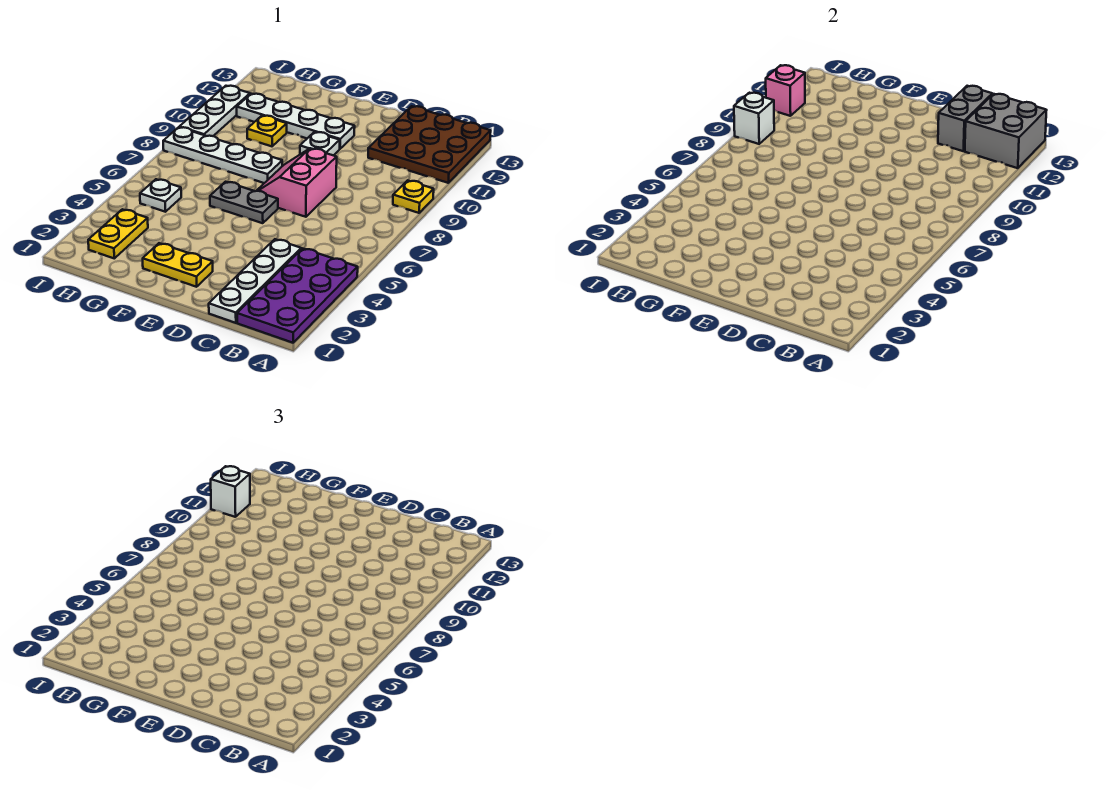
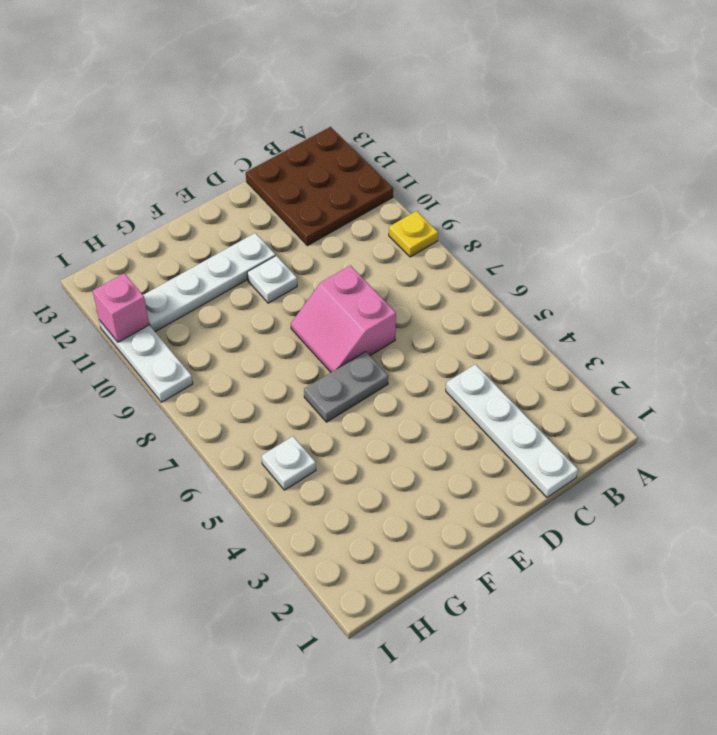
none -> purple plate A1:B4 level 1
none -> yellow plate E2:F2 level 1
none -> white plate F8:I8 level 1

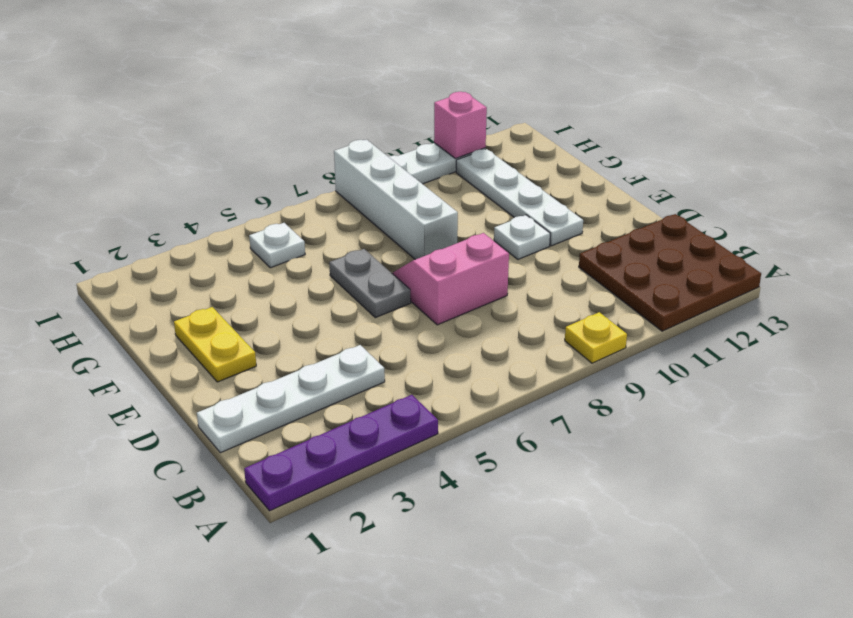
purple plate A1:A4 level 1 -> purple plate A1:B4 level 1
white brick F8:I8 level 1 -> white plate F8:I8 level 1
none -> yellow plate G10 level 1
none -> yellow plate H2:H3 level 1
none -> grey brick A12:B13 level 2

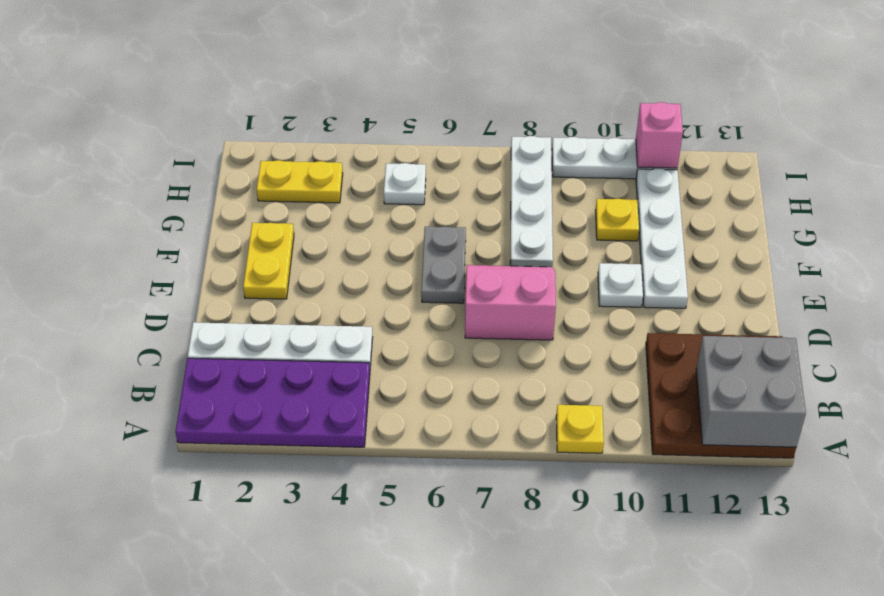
none -> grey brick C12:C13 level 2
none -> white brick I9 level 2
none -> white brick I11 level 3

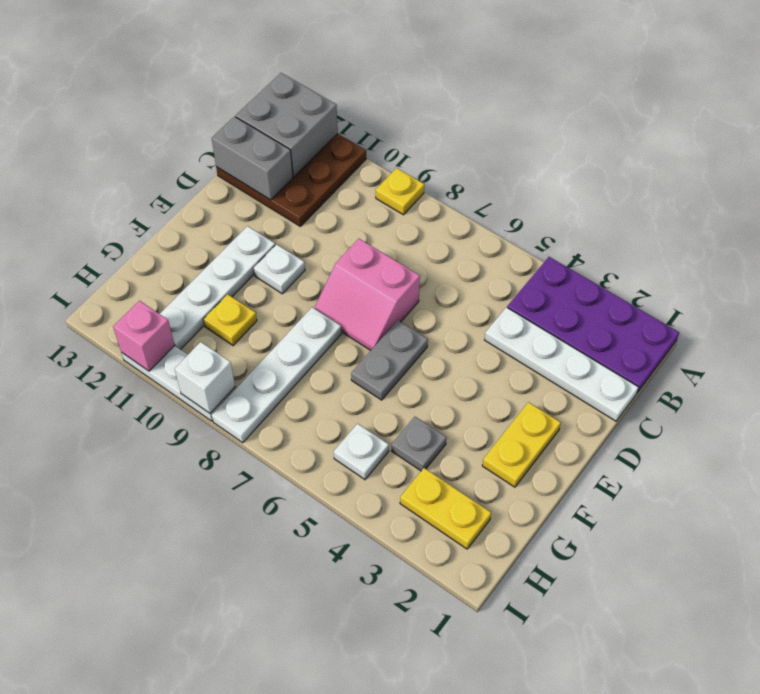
grey plate G4 level 1 -> none
none -> white brick I11 level 3

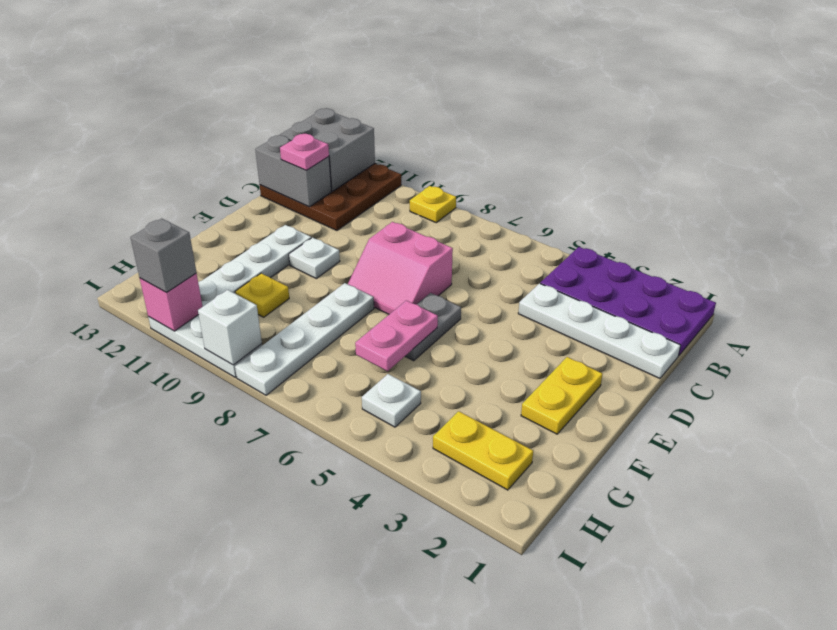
pink plate C12 level 3 -> none
pink plate F6:G6 level 2 -> none
grey brick I11 level 3 -> white brick I11 level 3

